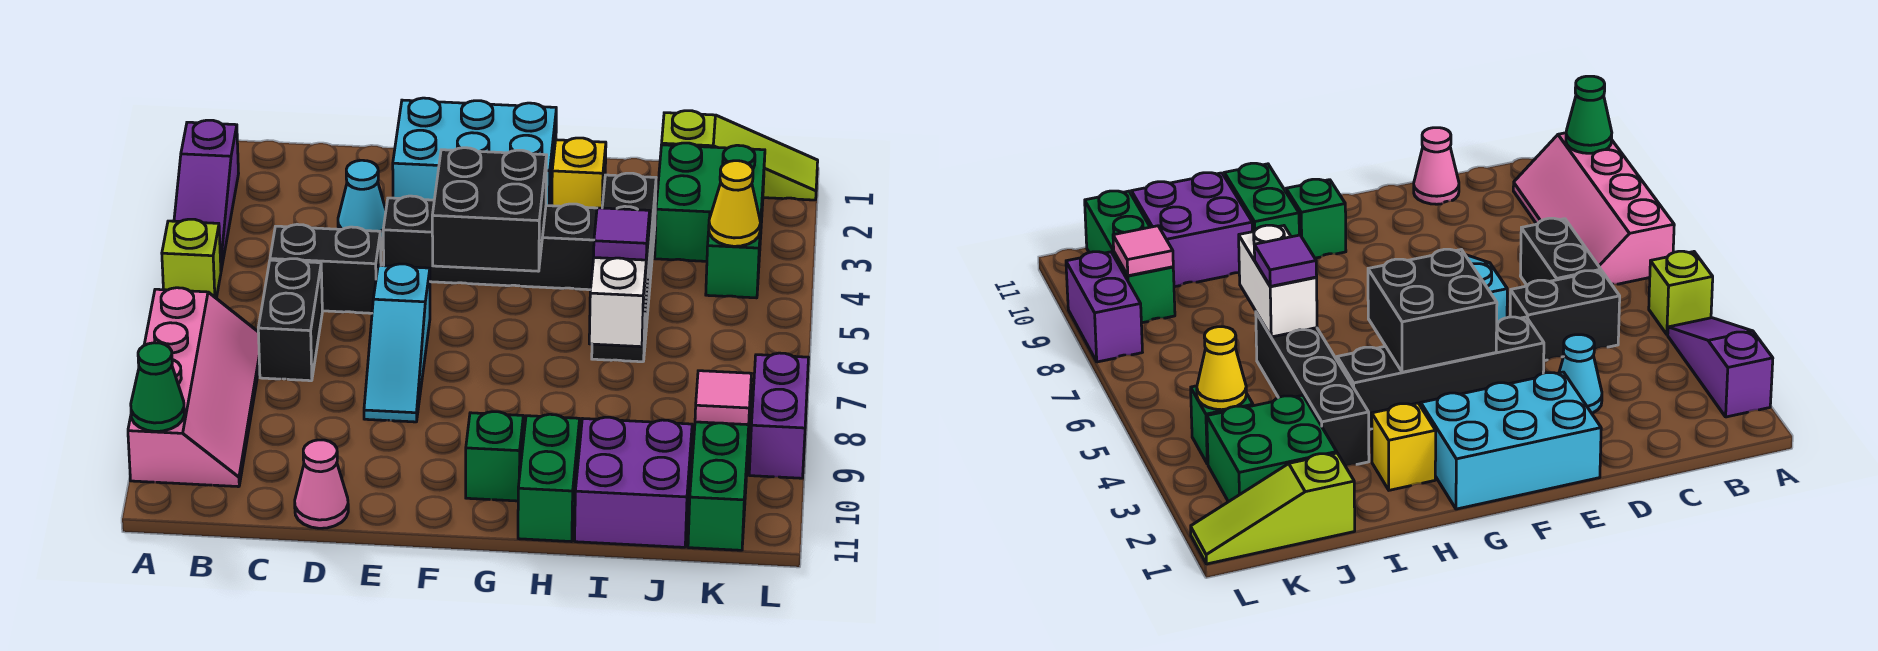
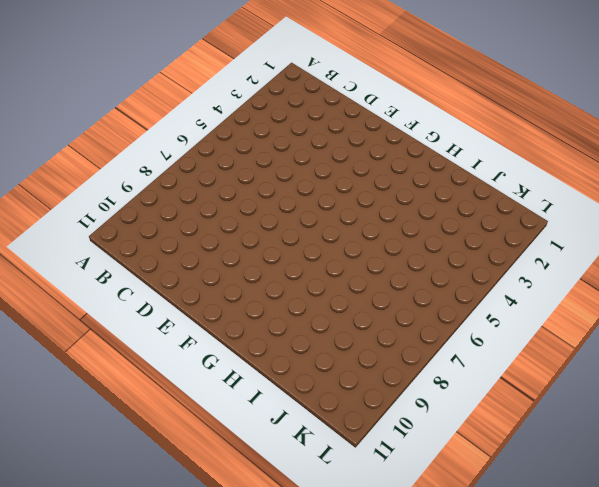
none -> purple slope A2:A4 level 1 top 2
none -> lime brick A5 level 1
none -> pink slope A7:B10 level 1 top A

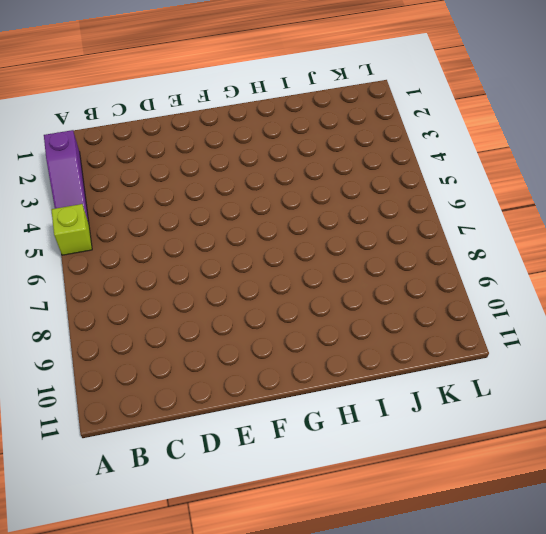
none -> pink slope A7:B10 level 1 top A
none -> black brick C5:D5 level 1
none -> black brick C6:C7 level 1

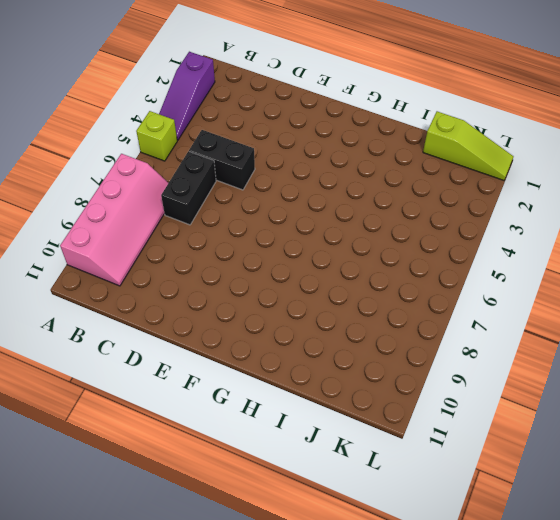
none -> cyan cone D3 level 1
none -> pink cone D11 level 1
none -> cyan brick E1:G2 level 1

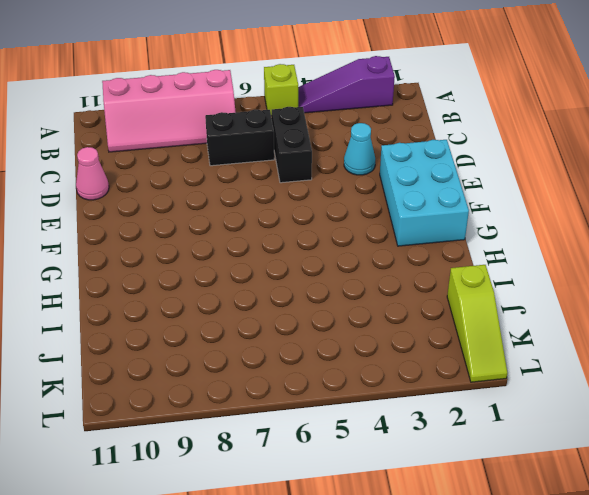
none -> black brick E4:H4 level 1
none -> cyan slope E6:E8 level 1 top 6
none -> green brick G10 level 1

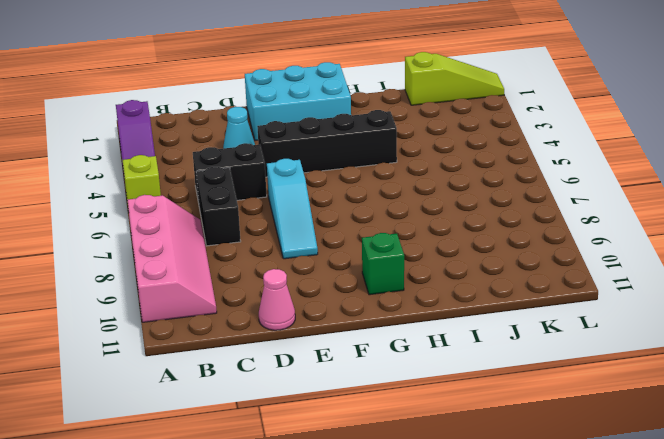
none -> yellow brick H2 level 1
none -> green brick H10:H11 level 1
none -> black brick I3:I6 level 1

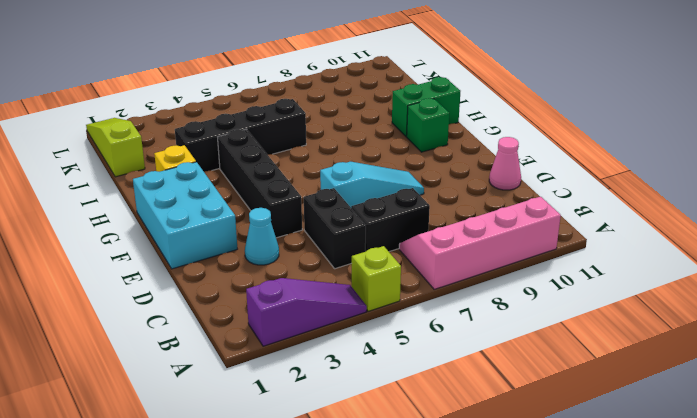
none -> purple brick I10:J11 level 1
none -> green brick J2:K3 level 1
none -> green brick K4 level 1

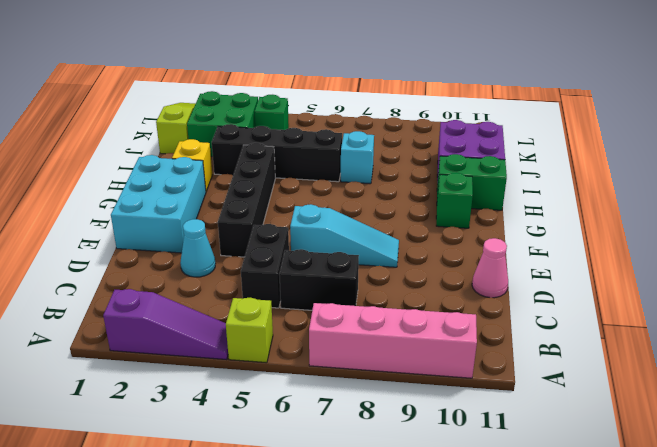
cyan brick I7 level 1 -> none
none -> green brick K9:K11 level 1
none -> purple brick L8:L9 level 1
none -> green cone A10 level 2

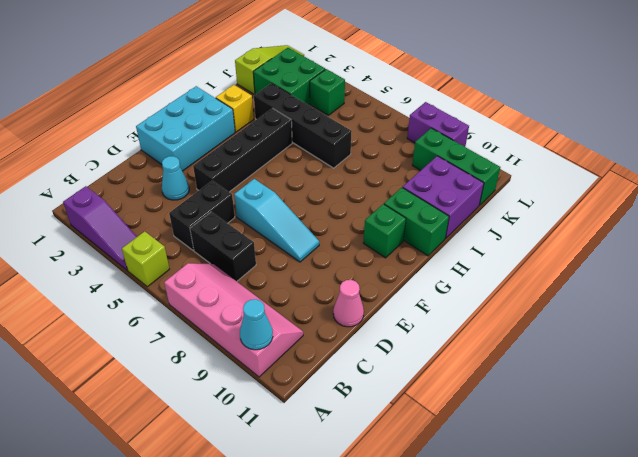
cyan cone A10 level 2 -> green cone A10 level 2
none -> black brick F4:G5 level 2
none -> white brick I6:I7 level 2
none -> yellow cone K4 level 2

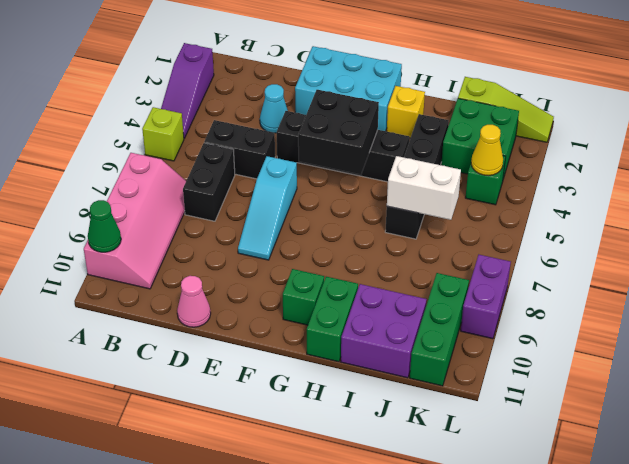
white brick I6:J6 level 2 -> white brick I6:I7 level 2
none -> pink tile K9 level 2
none -> purple tile I6 level 3

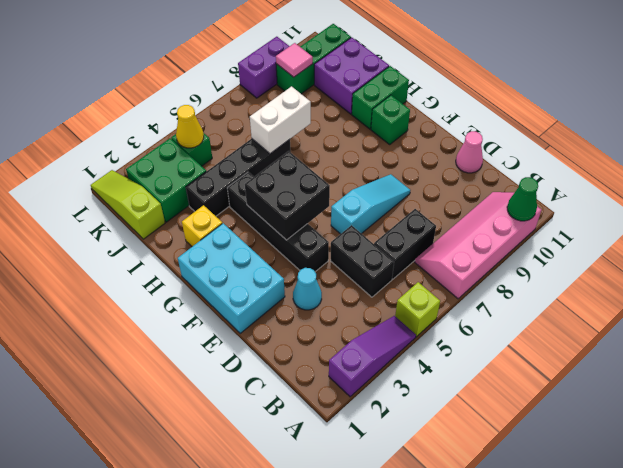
none -> purple tile I6 level 3

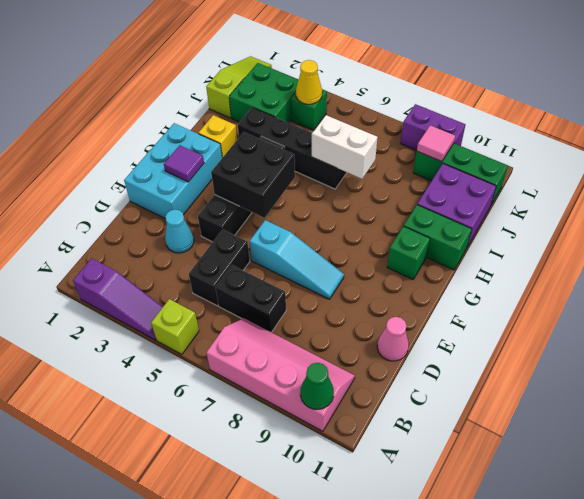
purple tile F2 level 2 -> purple tile I6 level 3

